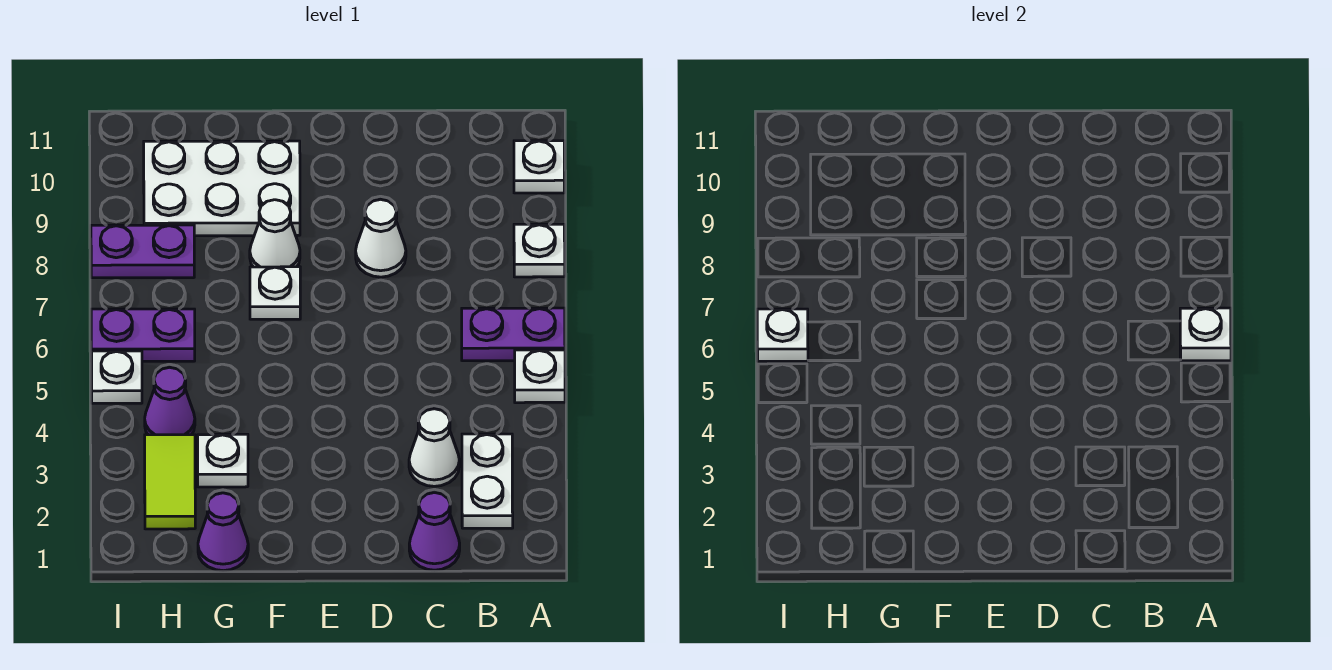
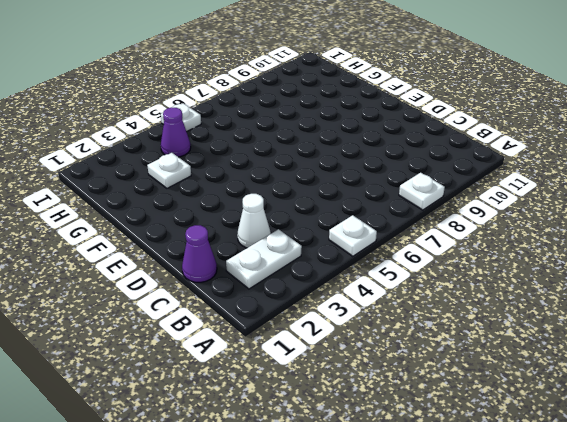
none -> purple plate A6:B6 level 1
none -> white plate A10 level 1
none -> white cone D8 level 1

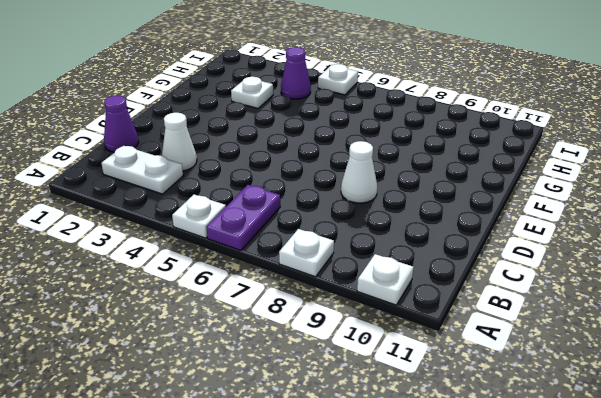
none -> white plate F7 level 1
none -> white cone F8 level 1
none -> white plate F9:H10 level 1

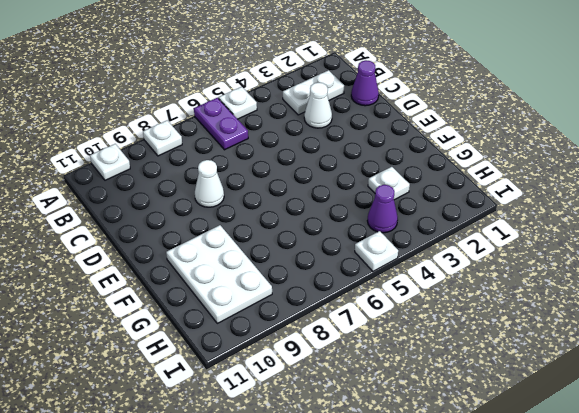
none -> white plate F7 level 1
none -> white cone F8 level 1
none -> purple cone G1 level 1

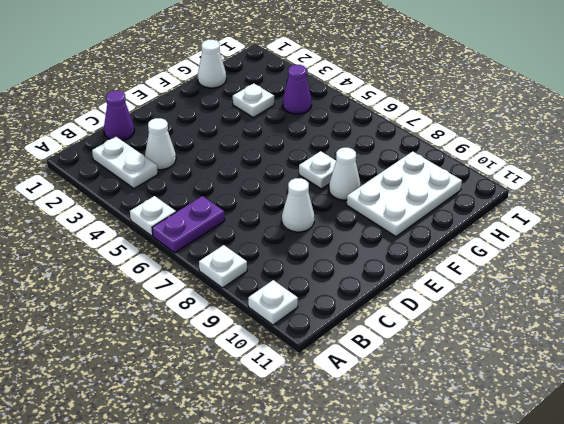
white cone G1 level 1 -> purple cone G1 level 1
none -> lime tile H2:H3 level 1
none -> purple plate H6:I6 level 1
none -> purple plate H8:I8 level 1

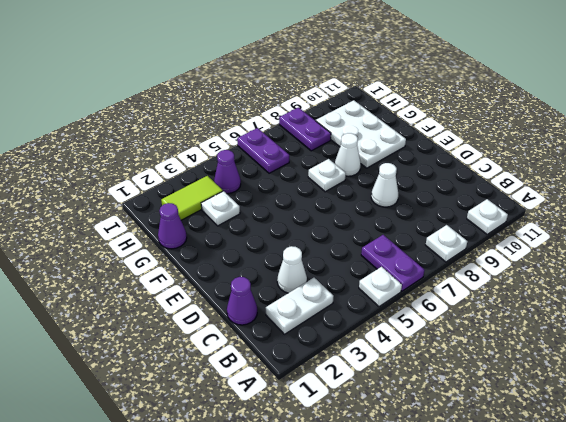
none -> white plate I5 level 1
none -> white plate A6 level 2
none -> white plate I6 level 2

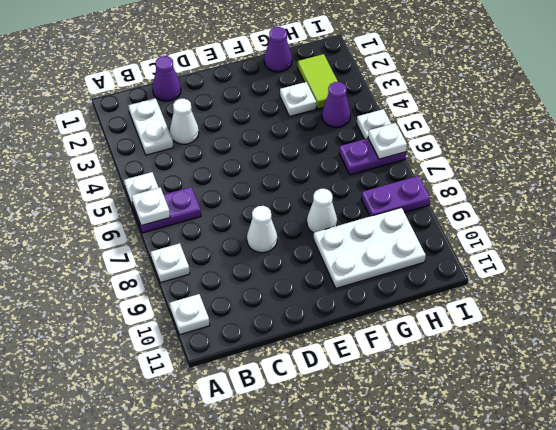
none -> white plate F7 level 1

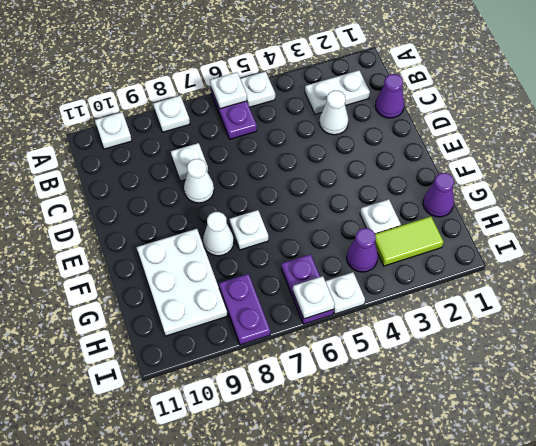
white plate C8 level 1 -> none

